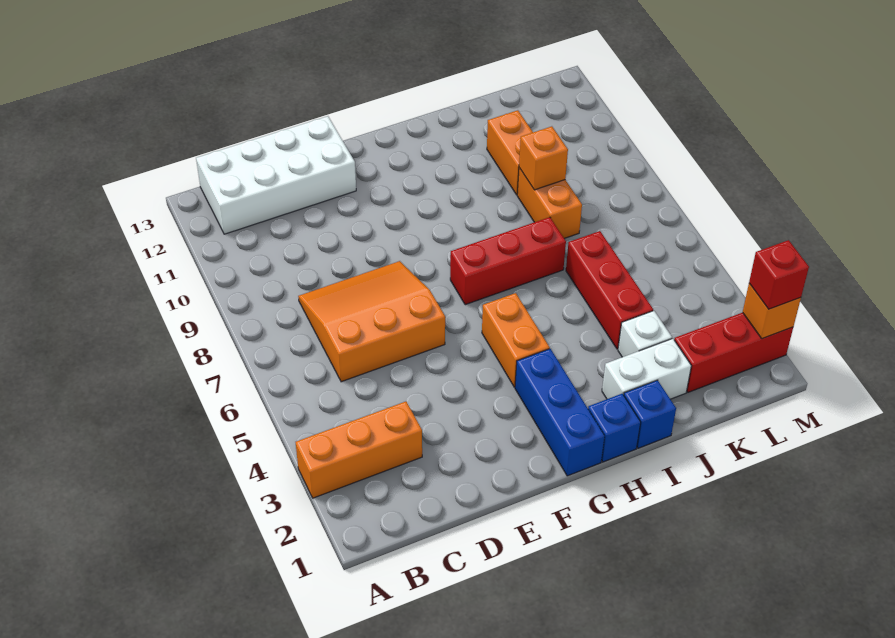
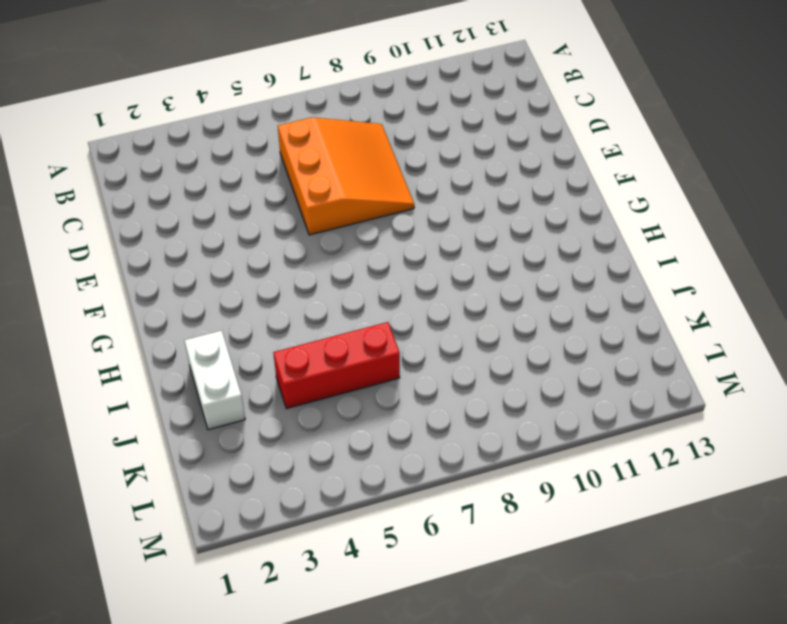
none -> orange brick A3:C3 level 1
none -> white brick B12:E13 level 1
none -> blue brick G1:G3 level 1

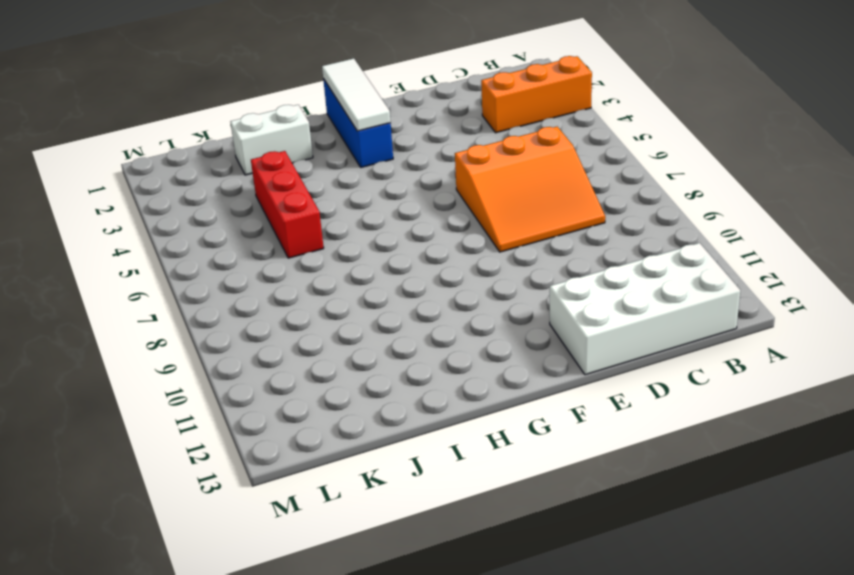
white tile G1:G3 level 2 -> none
none -> orange brick G4:G5 level 1
none -> red brick G7:I7 level 1
none -> blue brick H1 level 1

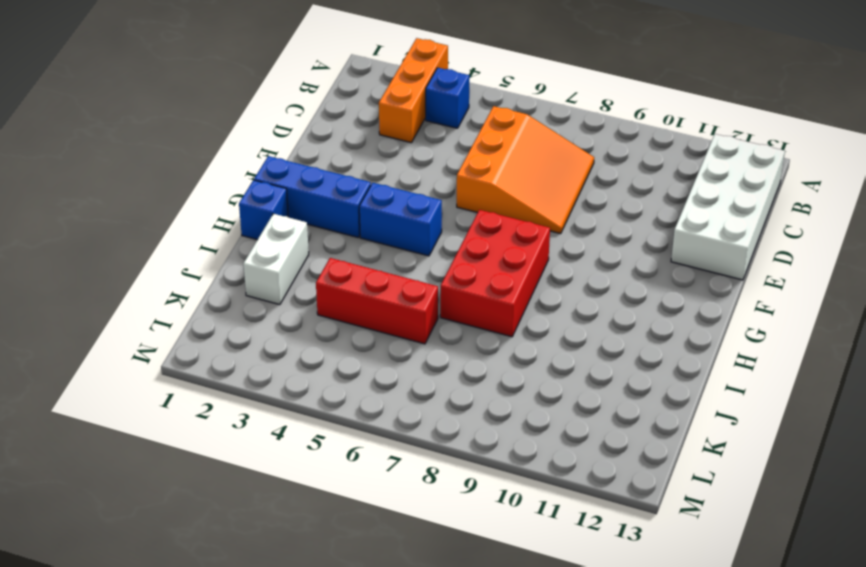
blue brick B4 level 1 -> blue brick I1 level 1
blue brick G4:G5 level 1 -> orange brick G4:G5 level 1
red brick G7:I8 level 1 -> red brick G7:I7 level 1
none -> white brick J3 level 1
none -> orange brick J8:J9 level 1
none -> orange brick J10:J11 level 1

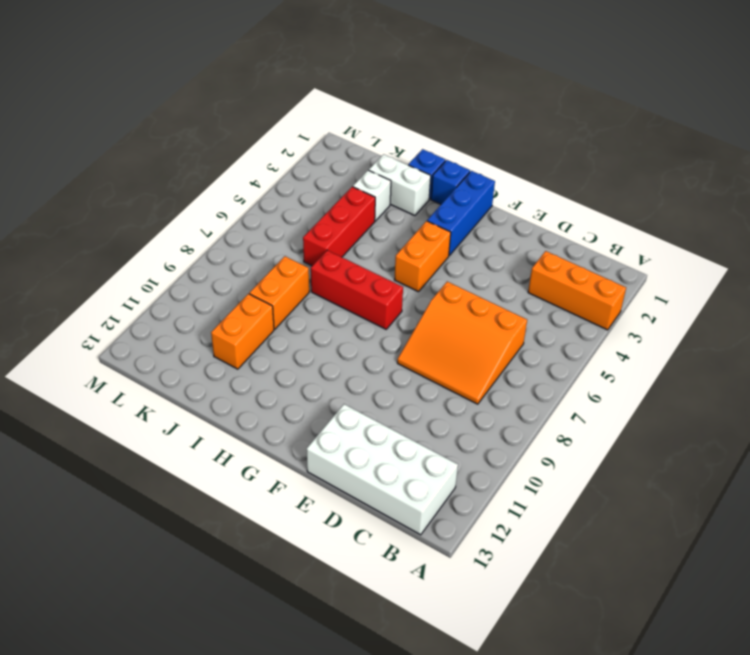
none -> red brick K2:M2 level 1
none -> orange brick J9 level 2
none -> orange brick M2 level 2

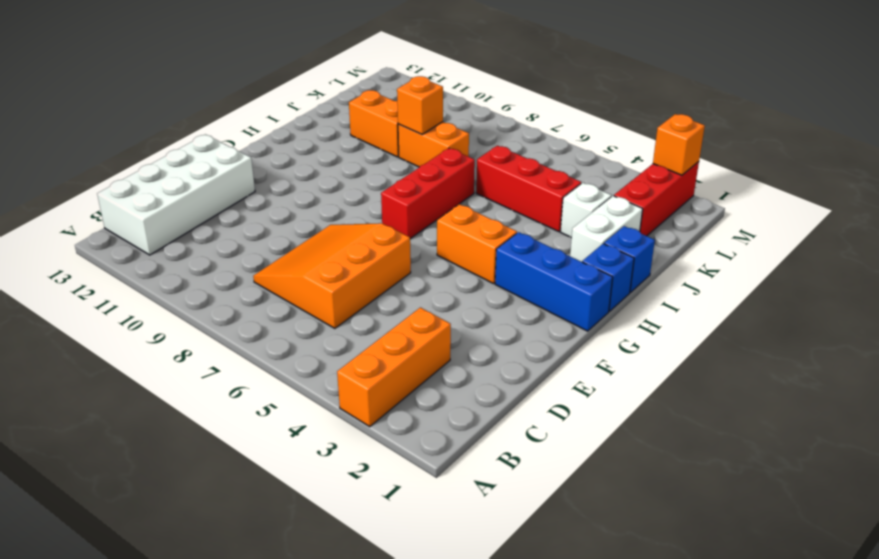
none -> red brick M2 level 3

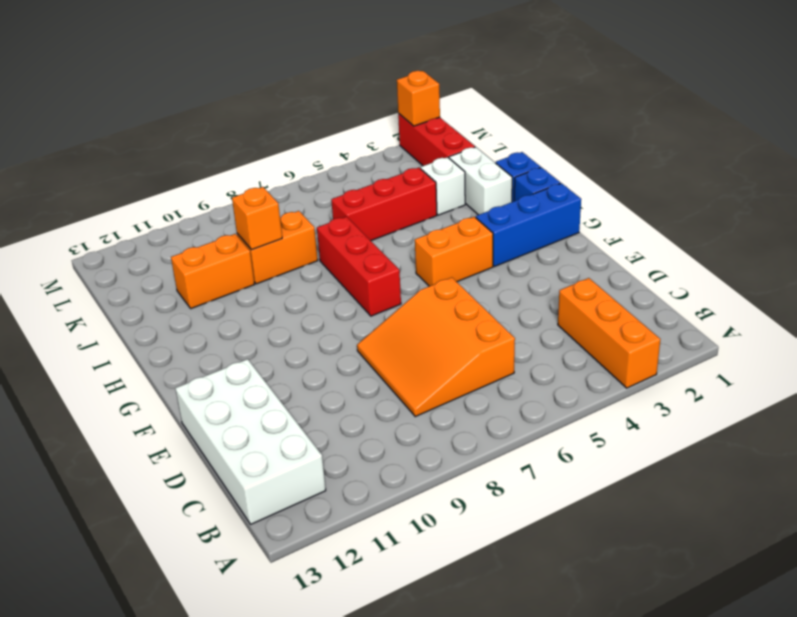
none -> red brick M2 level 3

